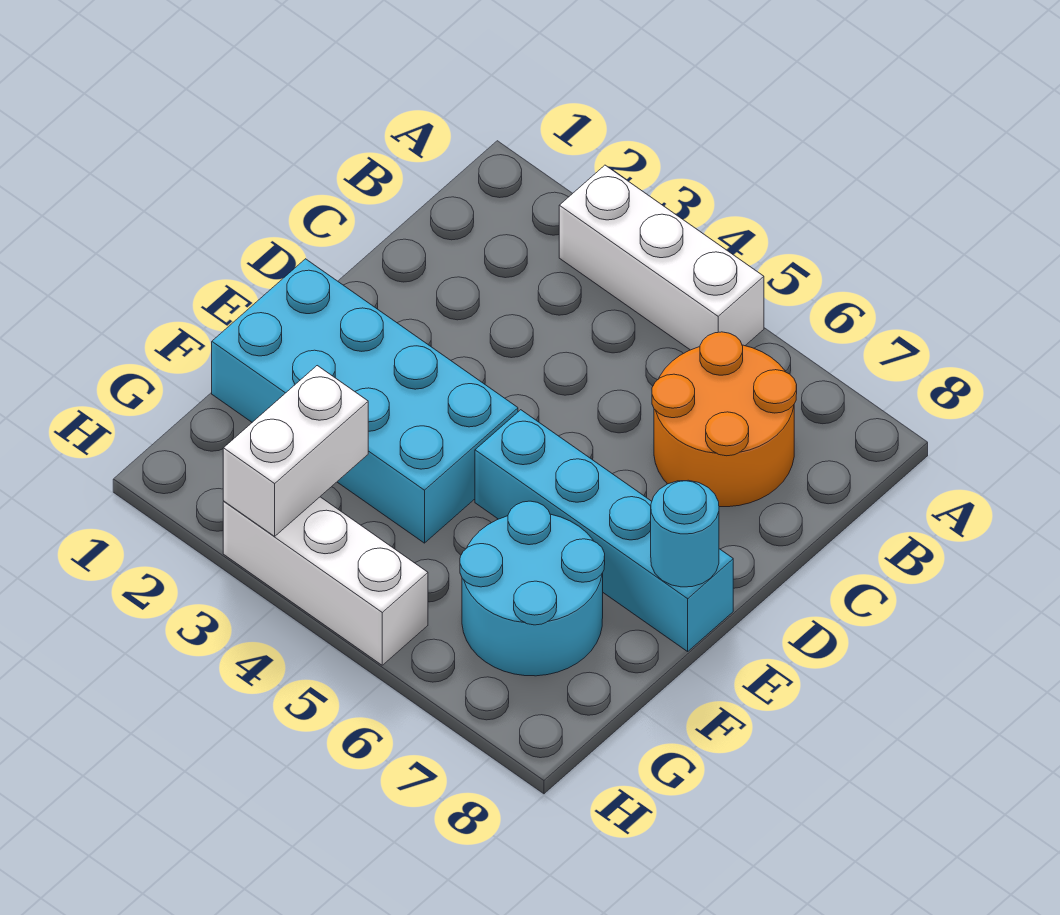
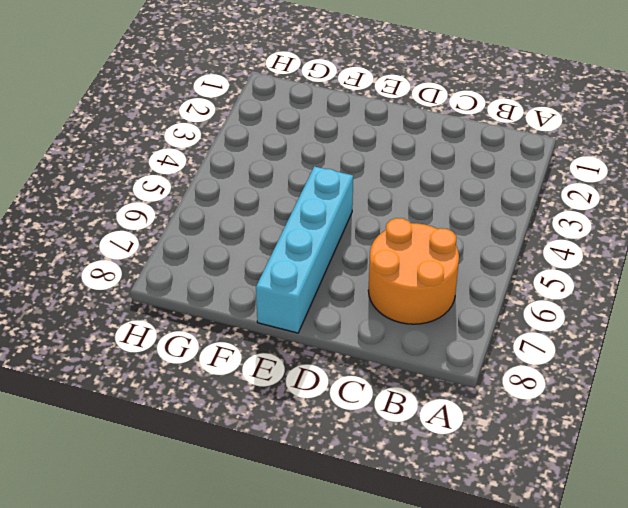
none -> white brick A3:A5 level 1
none -> cyan brick E1:F4 level 1

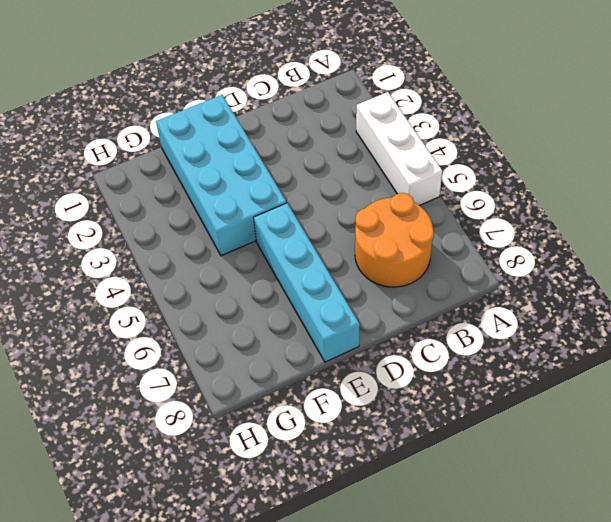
none -> cyan round brick F6:G7 level 1
none -> white brick H3:H5 level 1

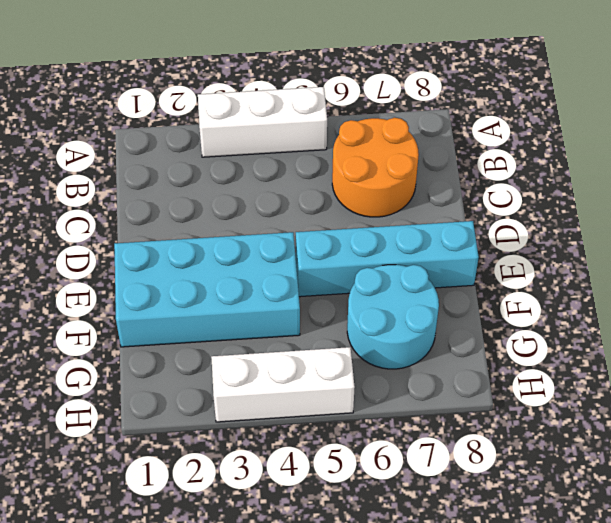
none -> cyan round brick E8 level 2
none -> white brick G3:H3 level 2

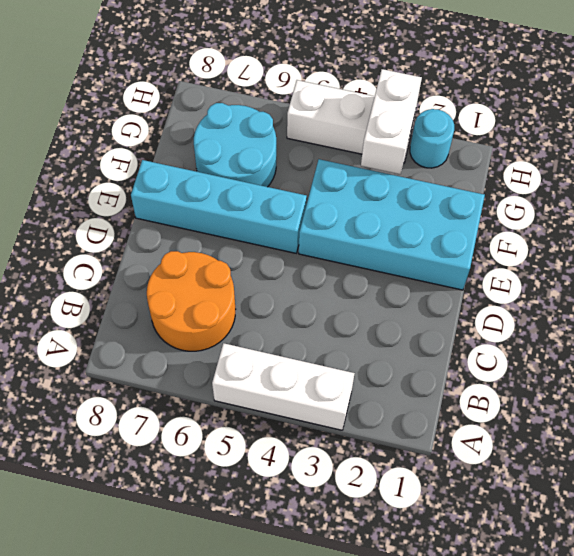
cyan round brick H2 level 1 -> cyan round brick E8 level 2

